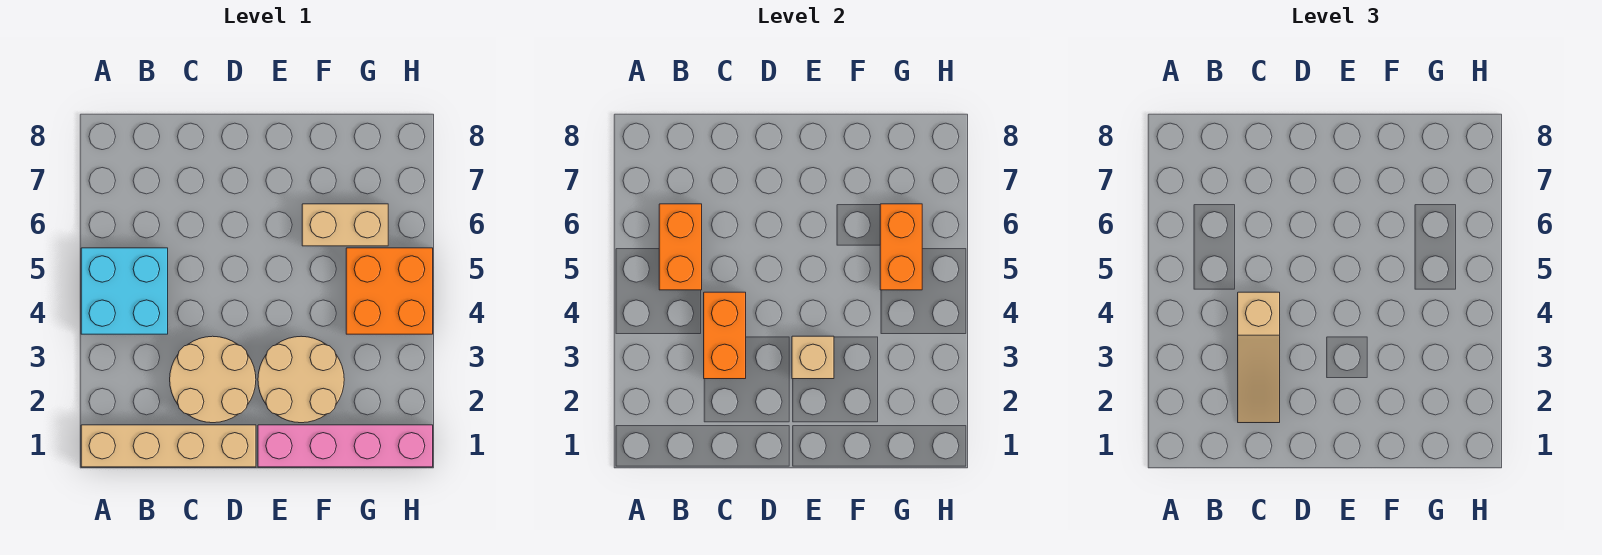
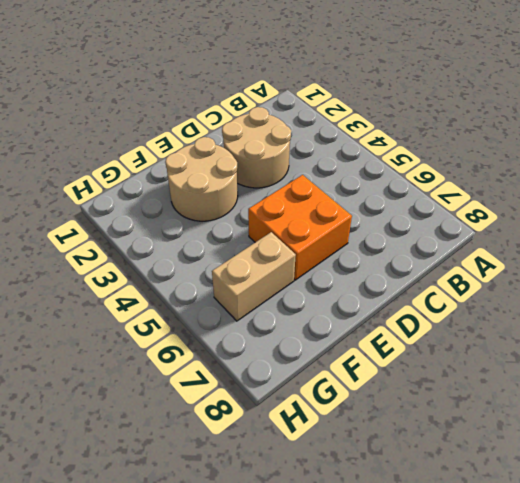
orange brick D5:E6 level 1 -> orange brick G4:H5 level 1
none -> tan brick A1:D1 level 1
none -> cyan brick A4:B5 level 1
none -> pink brick E1:H1 level 1

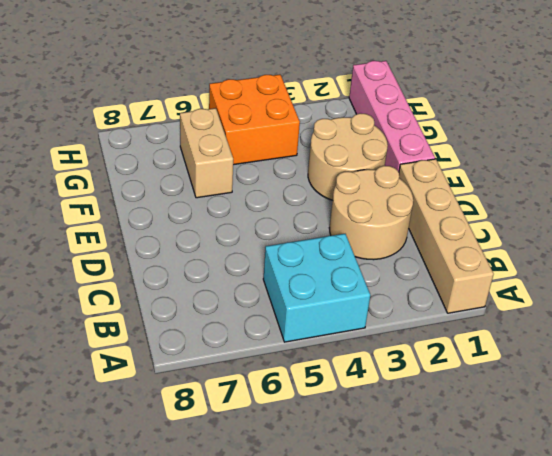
none -> orange brick B5:B6 level 2
none -> orange brick C3:C4 level 2
none -> tan brick E3 level 2

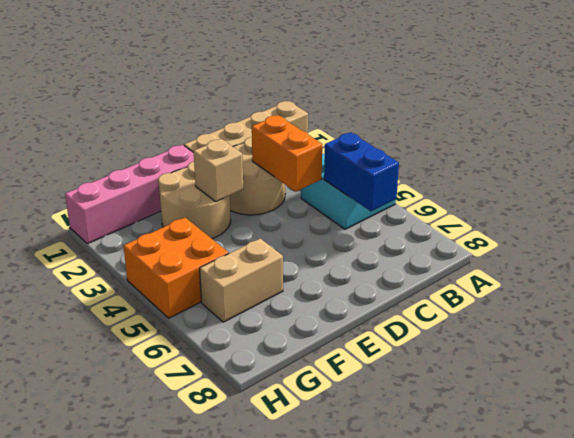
blue brick B5:B6 level 2 -> orange brick B5:B6 level 2
none -> orange brick G5:G6 level 2
none -> tan slope C2:C4 level 3 top 4

